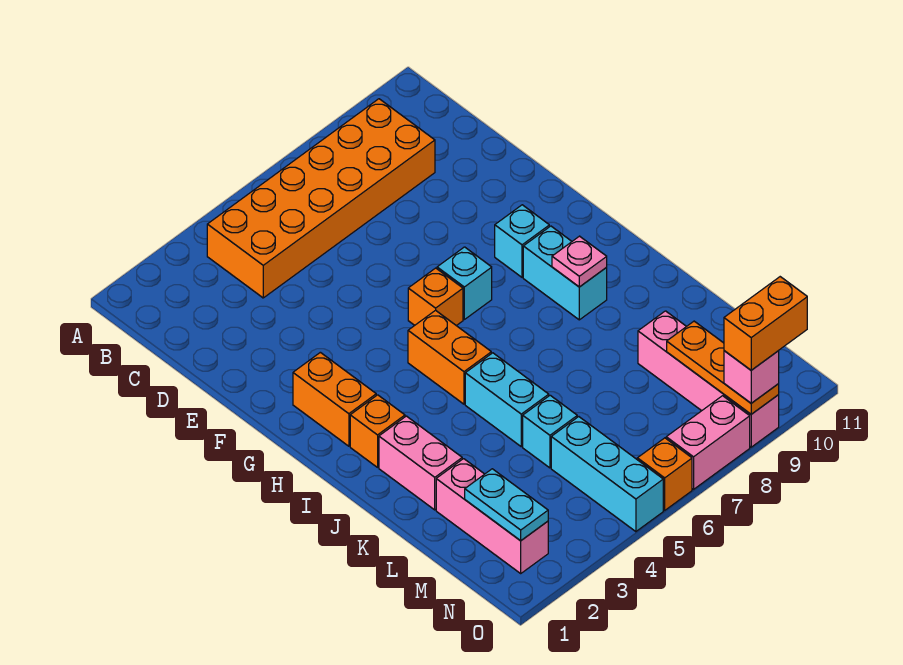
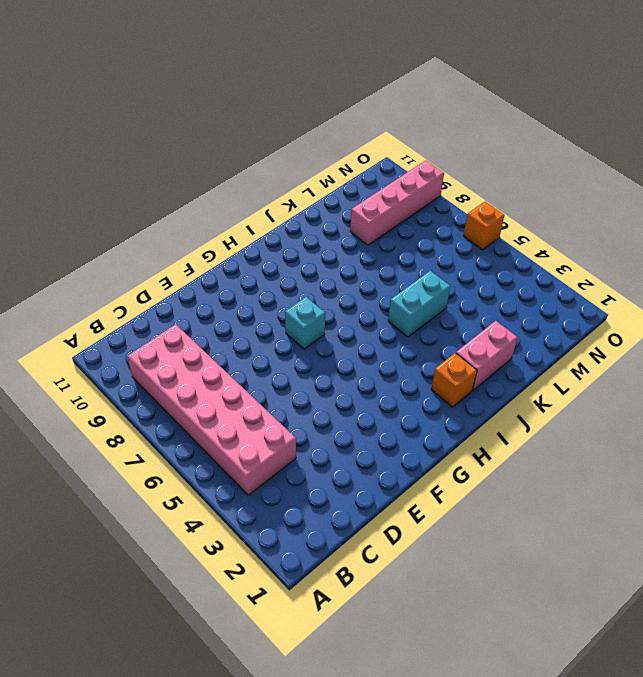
pink brick B4:C9 level 1 -> orange brick B4:C9 level 1
none -> orange brick G2:H2 level 1
none -> orange brick G6 level 1
none -> cyan brick G9 level 1

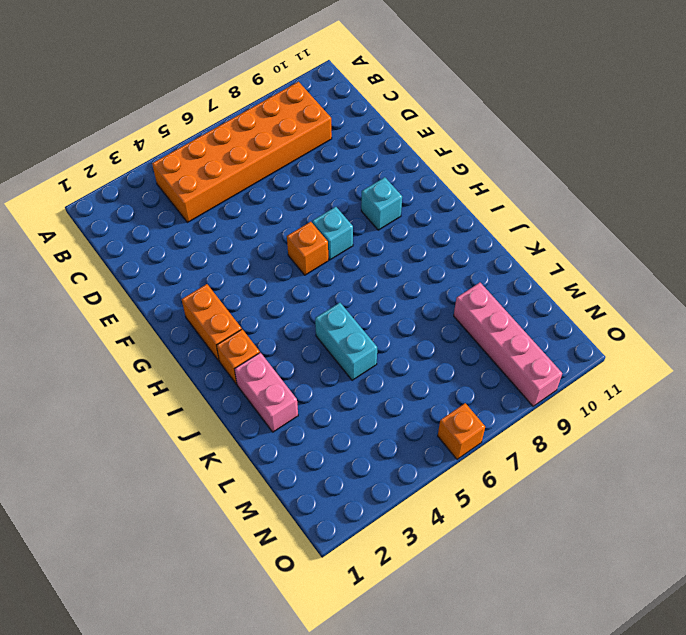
none -> orange brick H5:I5 level 1
none -> cyan brick H9:I9 level 1
none -> pink brick L2:N2 level 1

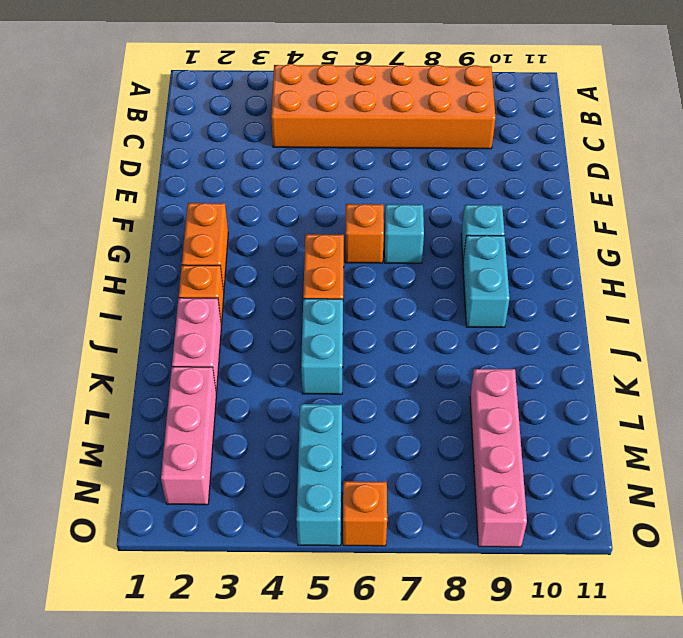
none -> cyan brick L5 level 1
none -> pink brick O7:O8 level 1
none -> pink plate I9 level 2

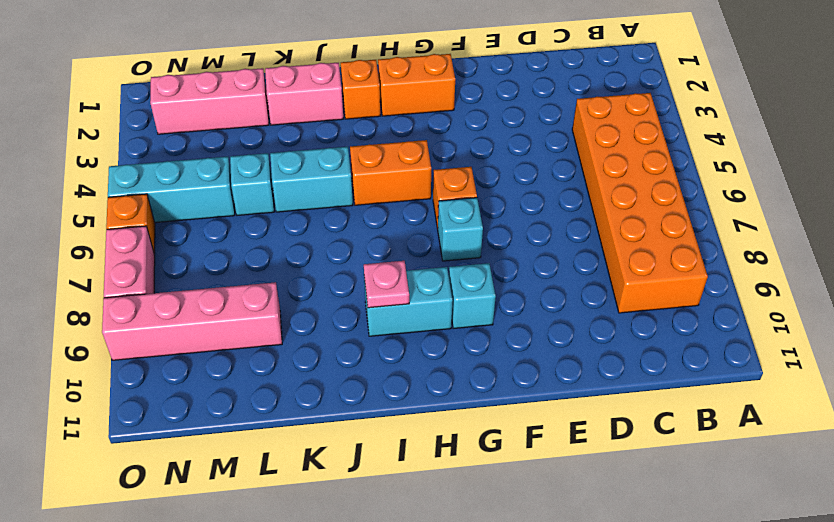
none -> cyan plate M2:N2 level 2
none -> orange plate M9:O9 level 2
none -> pink brick O9 level 3

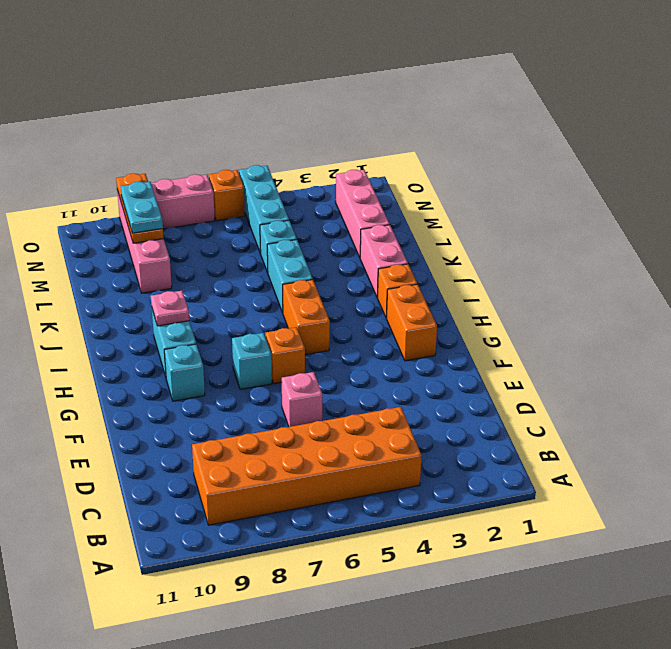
pink brick E6 level 1 -> pink brick O9 level 3
cyan plate M9:N9 level 3 -> cyan plate M2:N2 level 2
none -> orange brick O9:O10 level 4

